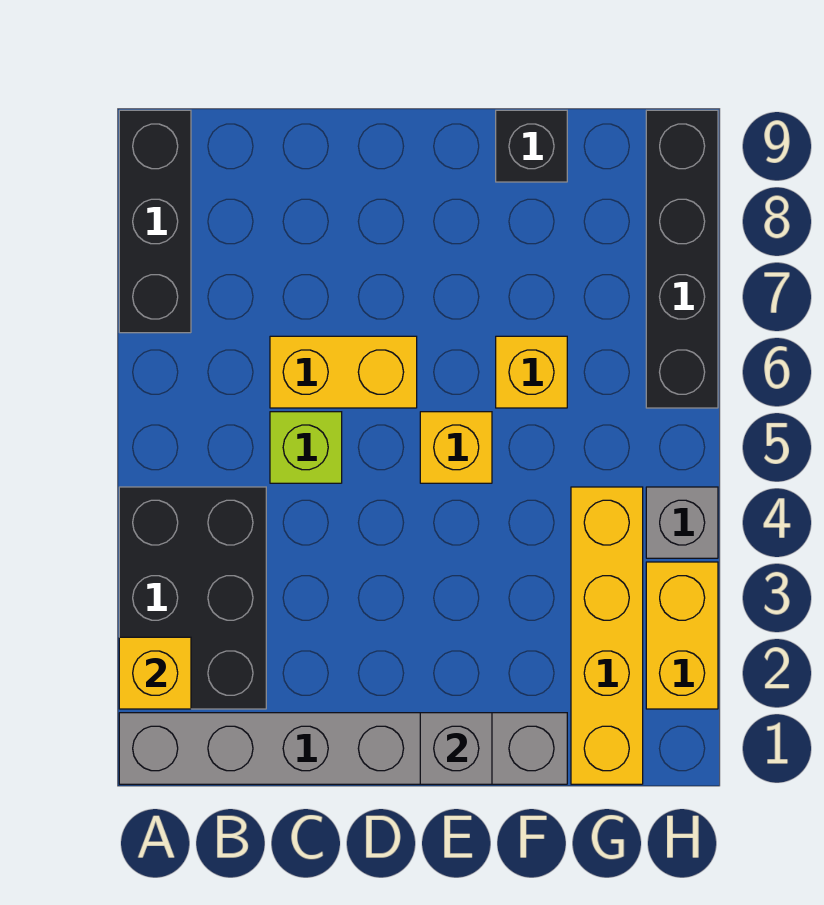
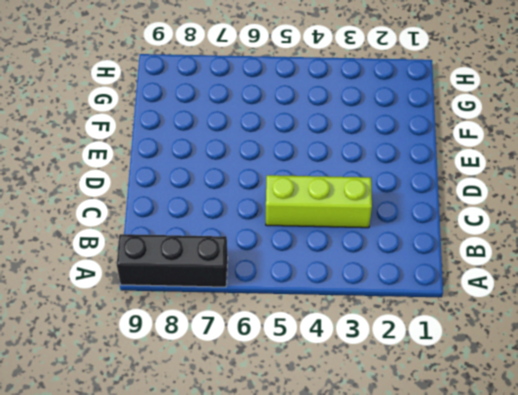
lime brick C3:C5 level 1 -> lime brick C5 level 1
none -> grey brick A1:F1 level 1
none -> black brick A2:B4 level 1
none -> yellow brick C6:D6 level 1

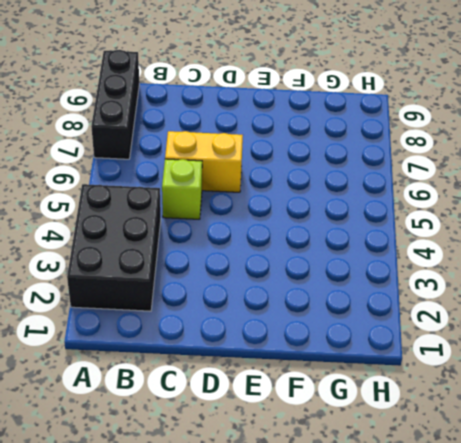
none -> grey brick A1:F1 level 1
none -> yellow brick E5 level 1
none -> yellow brick F6 level 1

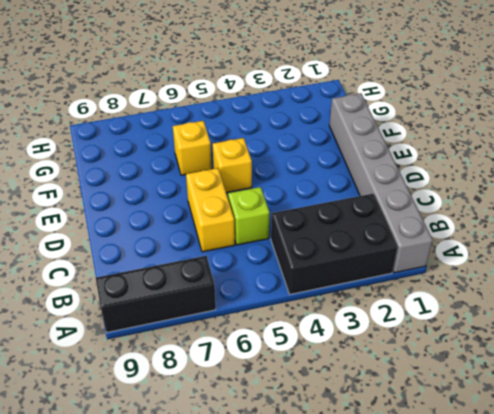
none -> black brick F9 level 1
none -> yellow brick G1:G4 level 1
none -> yellow brick H2:H3 level 1

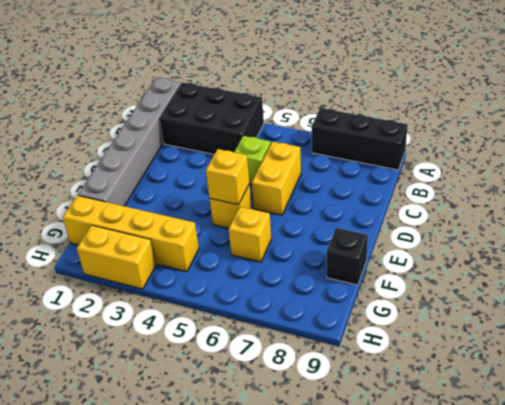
yellow brick E5 level 2 -> yellow brick A2 level 2
none -> grey brick H4 level 1
none -> black brick H6:H9 level 1
none -> grey brick E1 level 2

